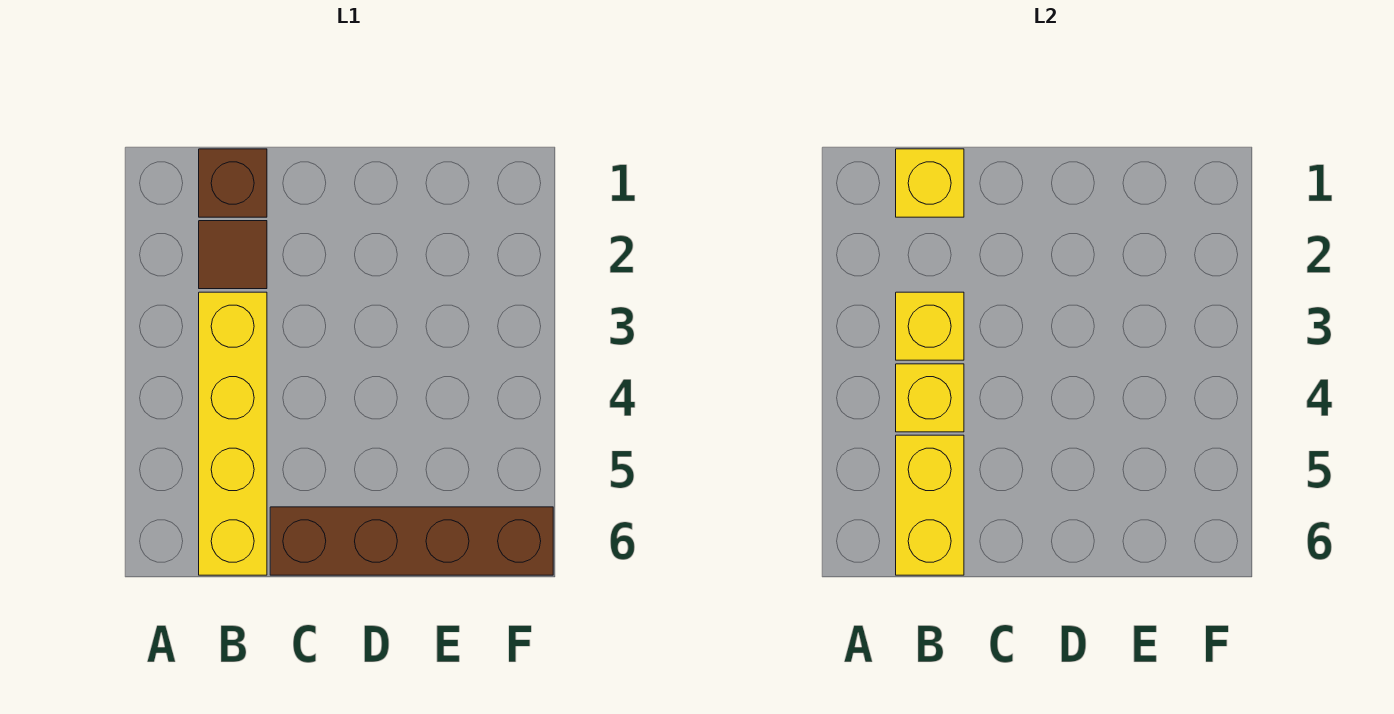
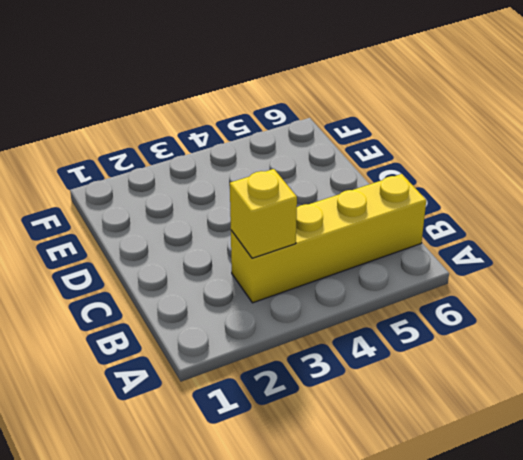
none -> brown brick B1 level 1
none -> brown tile B2 level 1

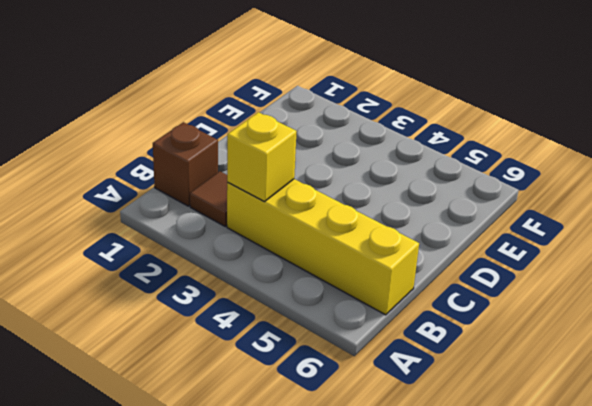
none -> brown brick C6:F6 level 1
none -> yellow brick B1 level 2

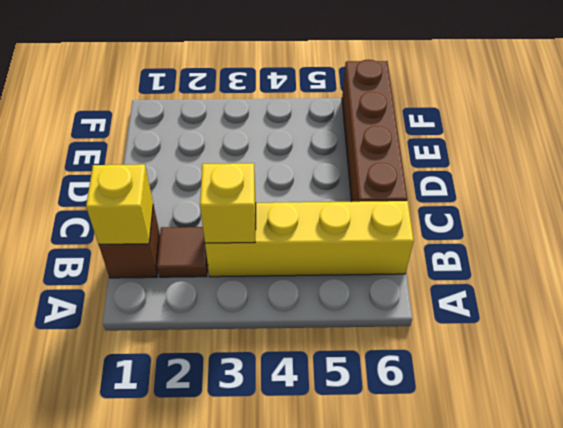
none -> yellow brick B4 level 2
none -> yellow brick B5:B6 level 2

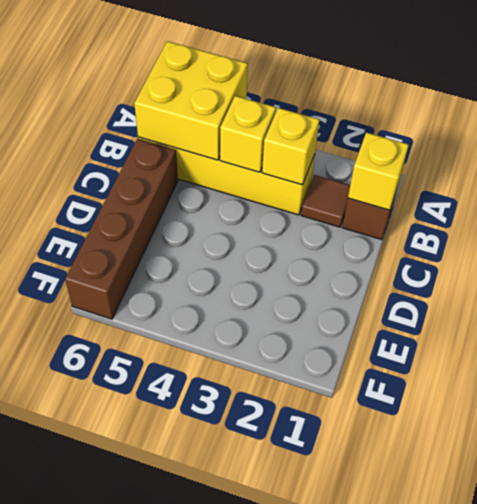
yellow brick A5:B6 level 2 -> yellow brick B5:B6 level 2

